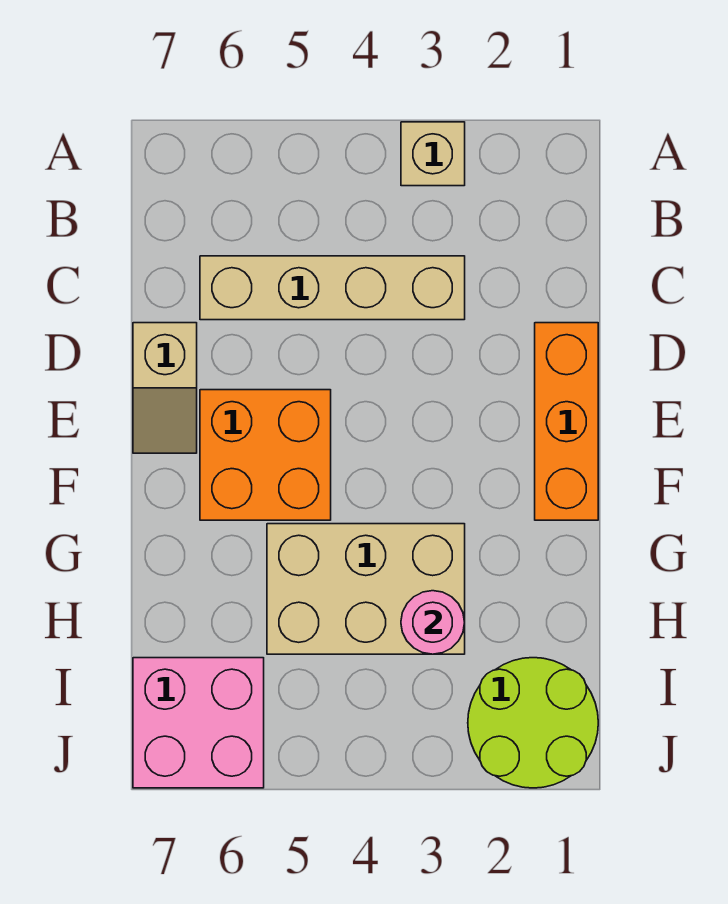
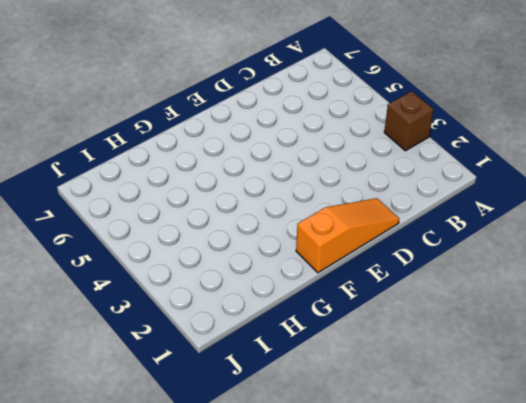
brown brick A3 level 1 -> tan brick A3 level 1
orange slope D1:F1 level 1 top F -> orange brick D1:F1 level 1
none -> tan brick C3:C6 level 1
none -> tan slope D7:E7 level 1 top D

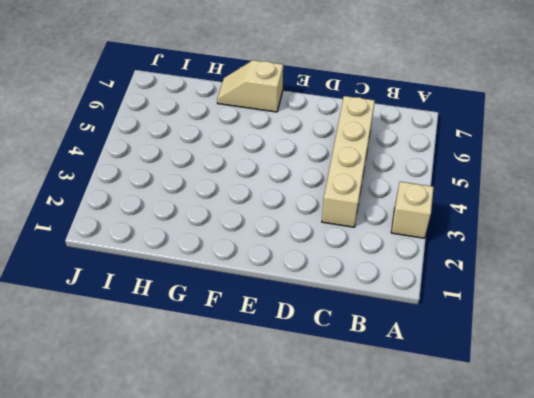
tan slope F7:G7 level 1 top F -> tan slope D7:E7 level 1 top D
none -> orange brick D1:F1 level 1
none -> orange brick E5:F6 level 1

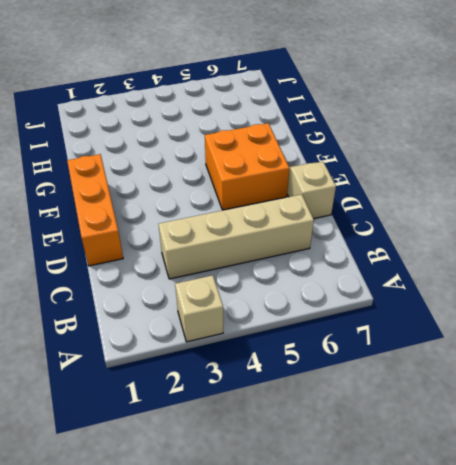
none -> tan brick G3:H5 level 1
none -> lime round brick I1:J2 level 1

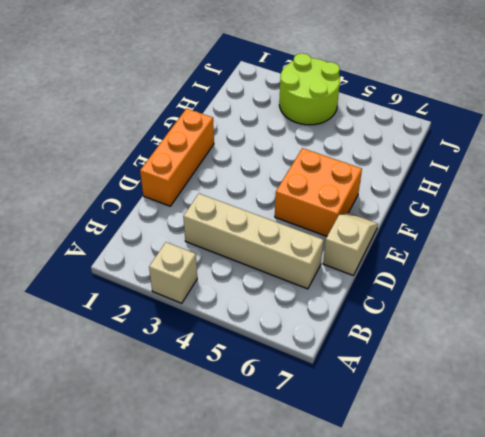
lime round brick I3:J4 level 1 -> lime round brick I1:J2 level 1
none -> tan brick G3:H5 level 1
none -> pink brick I6:J7 level 1

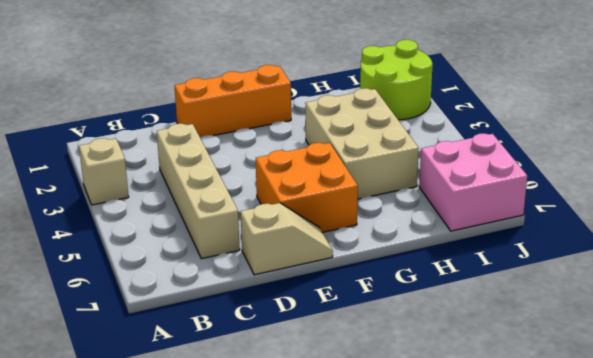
none -> pink round brick H3 level 2

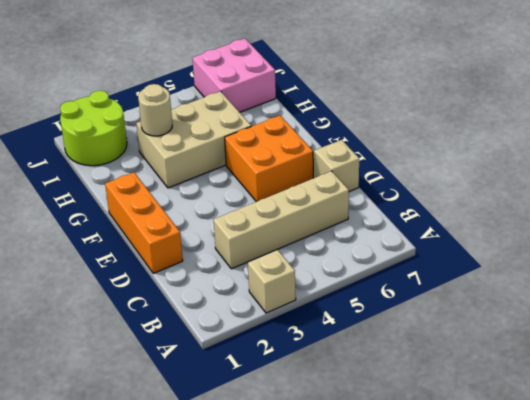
tan round brick H3 level 2 -> pink round brick H3 level 2

